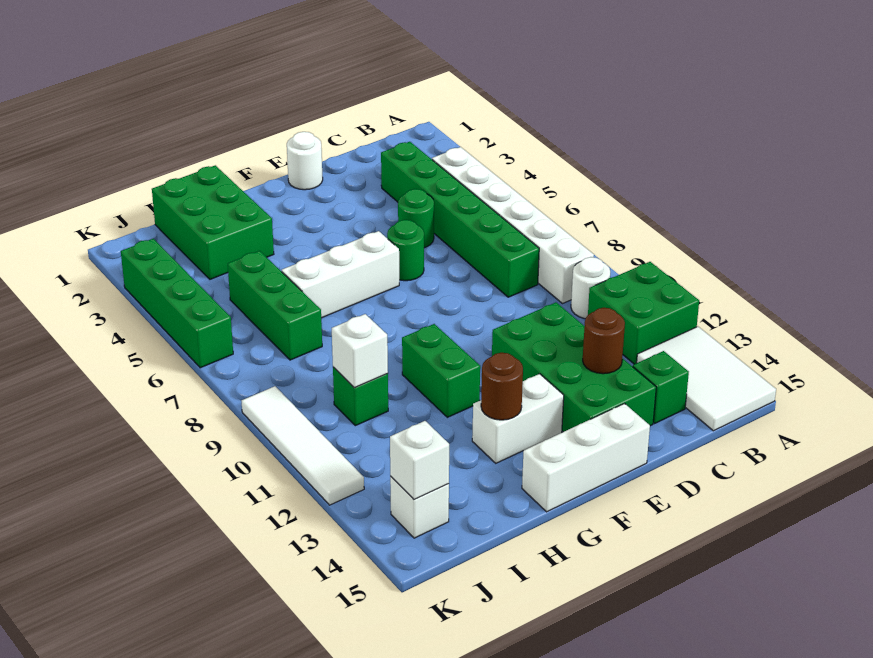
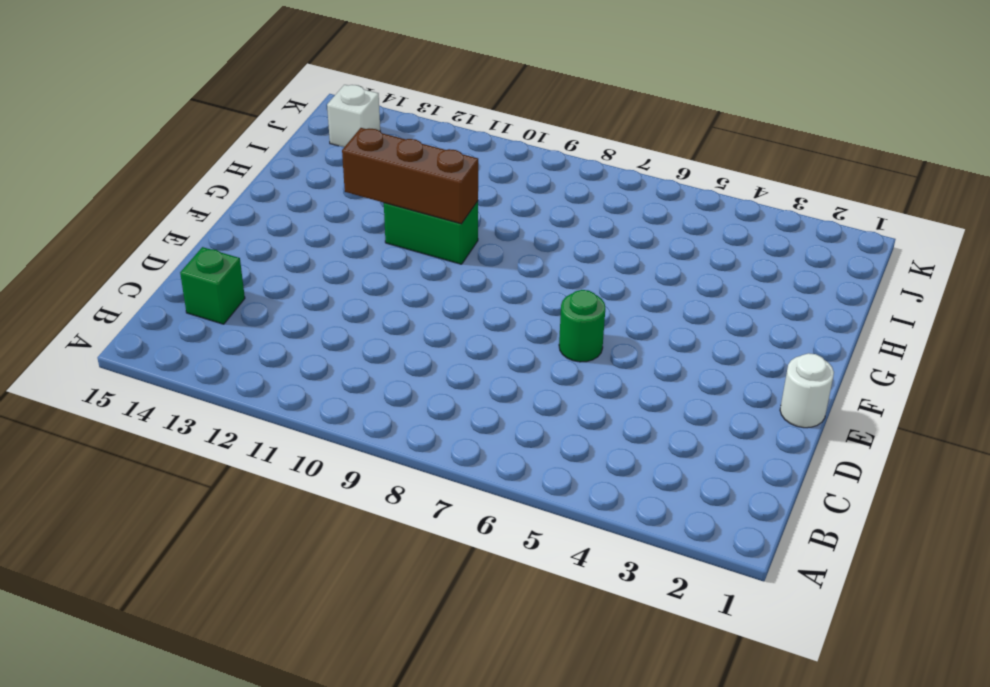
brown brick G10:G12 level 2 -> none
none -> green brick A11:B12 level 1
none -> white tile A13:B15 level 1
none -> white brick B4:B9 level 1

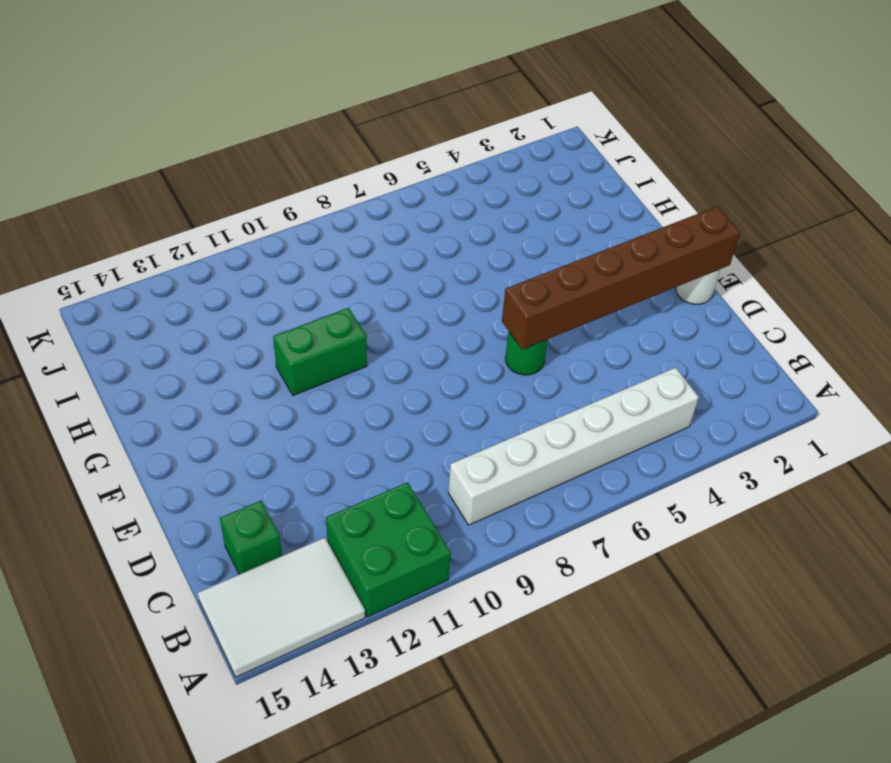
brown brick E1:E6 level 2 -> none
none -> white round brick B10 level 1
none -> green brick C3:C8 level 1
none -> green round brick D5 level 1

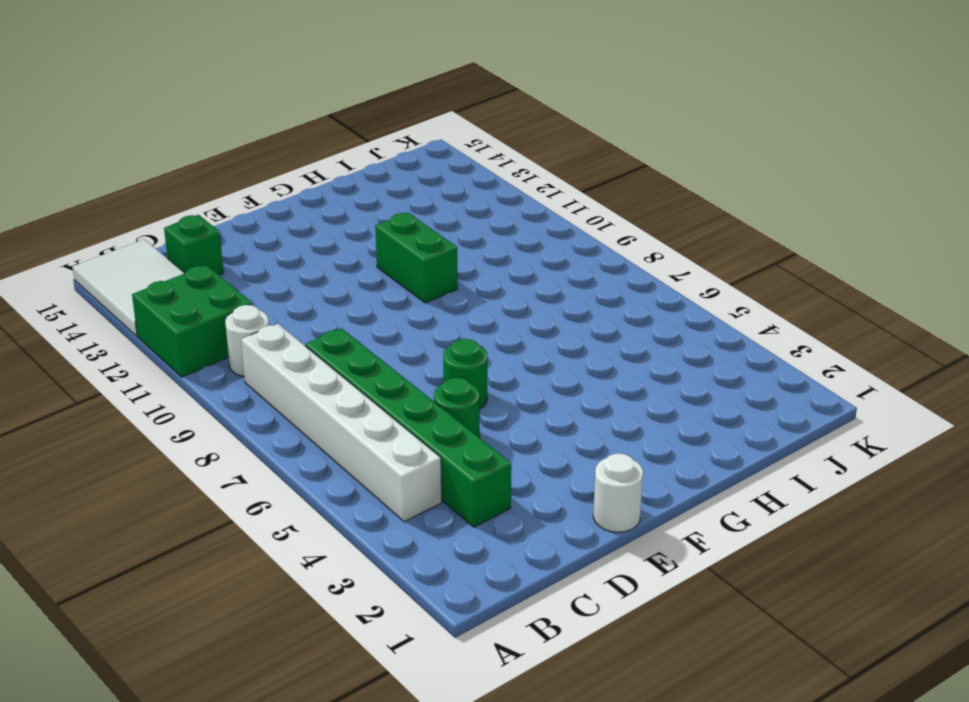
none -> green brick D11:E14 level 1
none -> white brick E15:G15 level 1
none -> white brick F6:H6 level 1

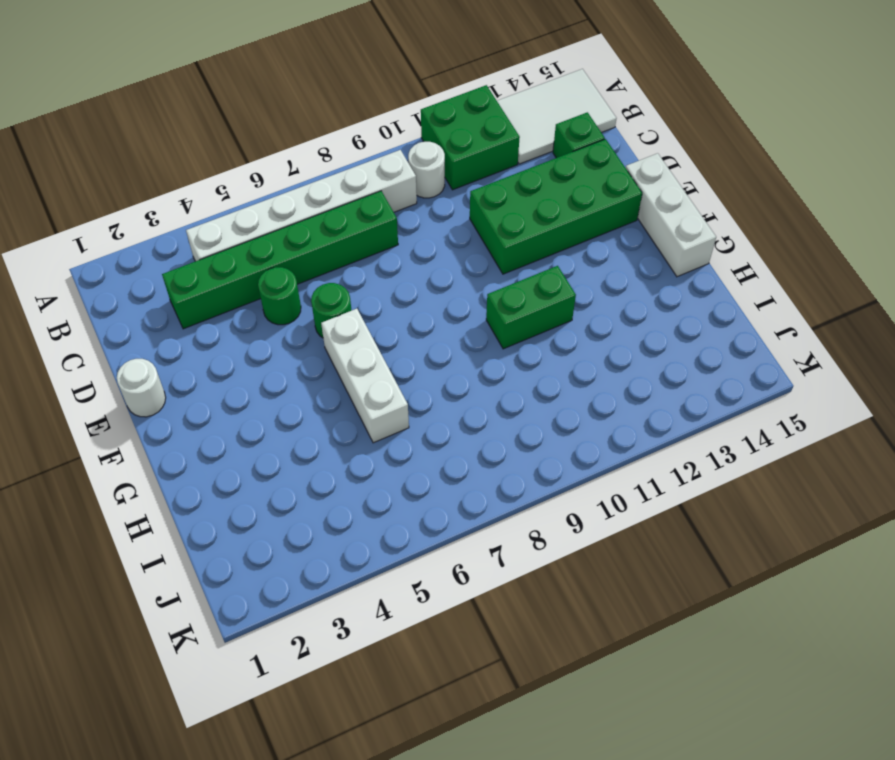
none -> white brick F13:G13 level 1
none -> green brick H1:I3 level 1
none -> green brick I5:I7 level 1

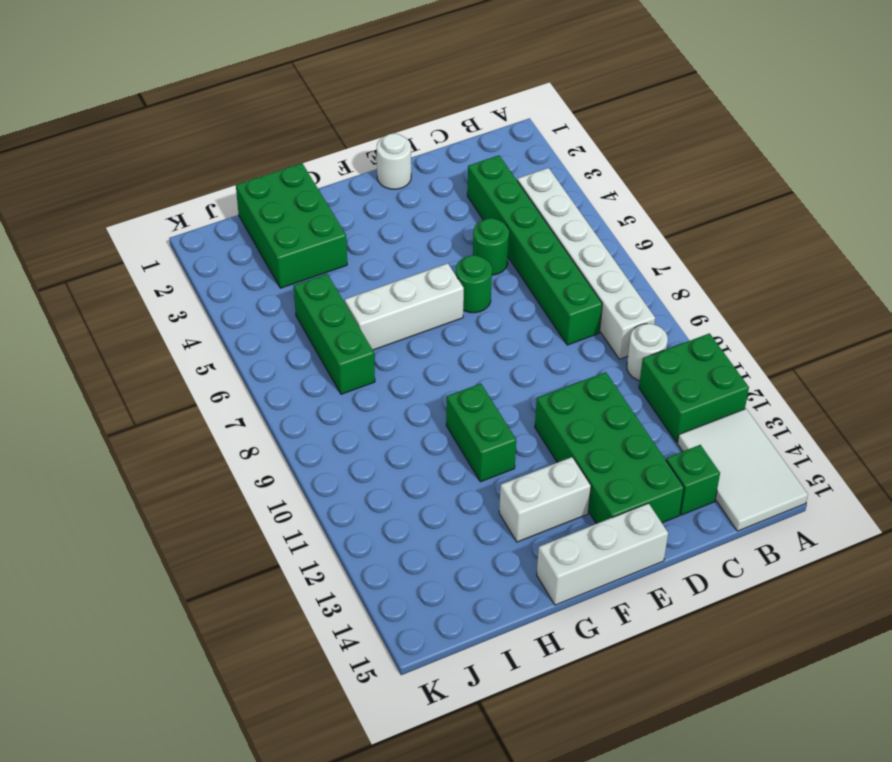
none -> green brick I10 level 1
none -> white brick J14 level 1
none -> green brick K3:K6 level 1

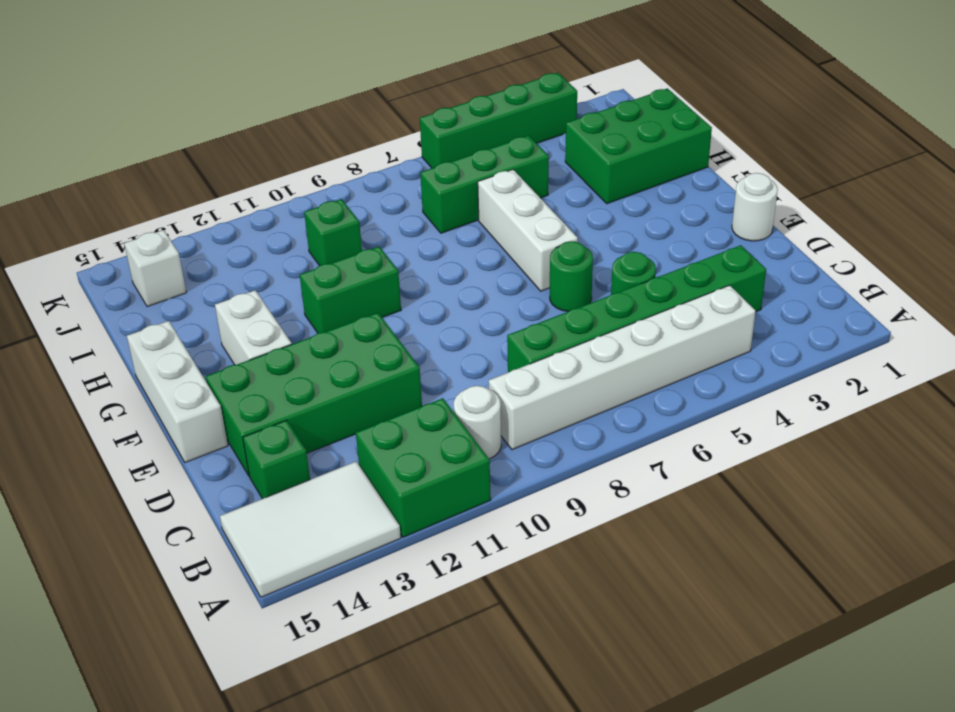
none -> white tile K9:K12 level 1
none -> brown round brick D13 level 2
none -> brown round brick G13 level 2

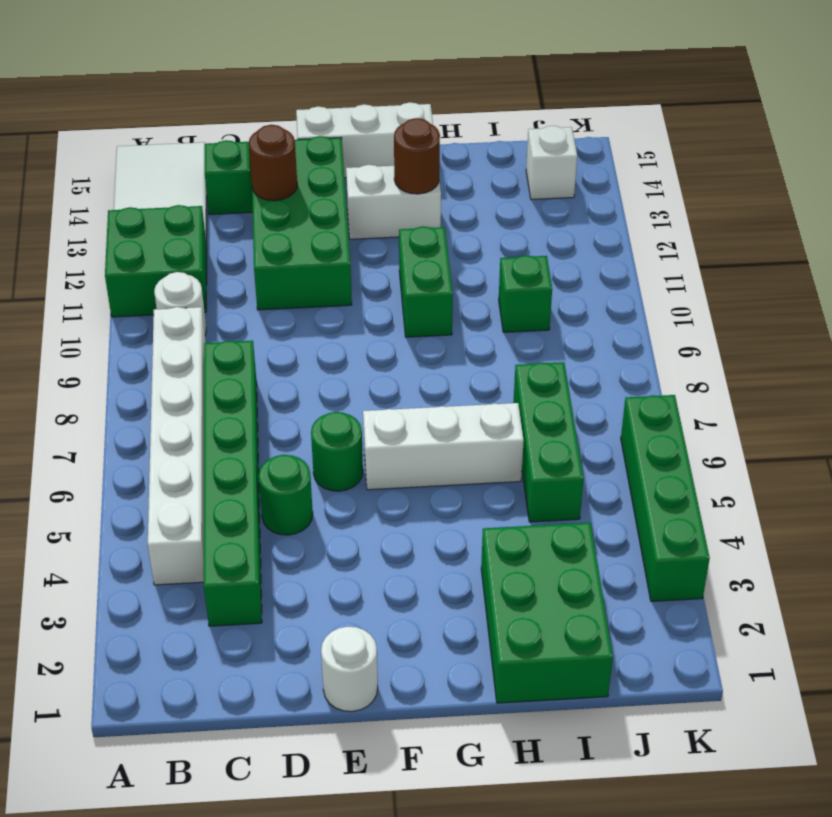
none -> white tile K9:K12 level 1
none -> white brick I10 level 2
none -> white brick J14 level 2

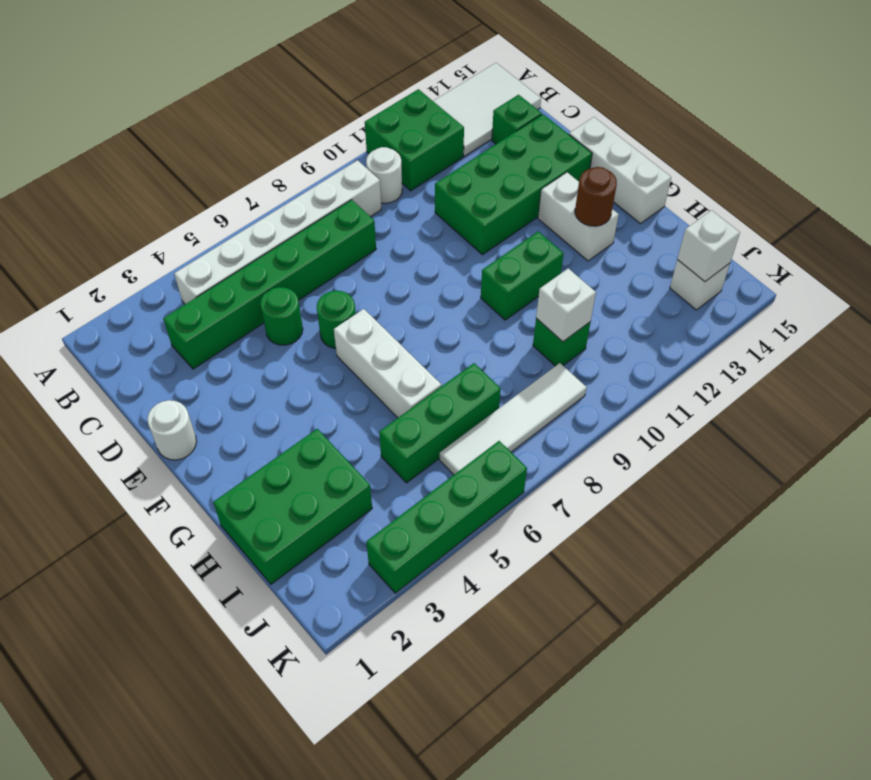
white tile J6:J9 level 1 -> white tile K9:K12 level 1
none -> brown round brick D13 level 2

